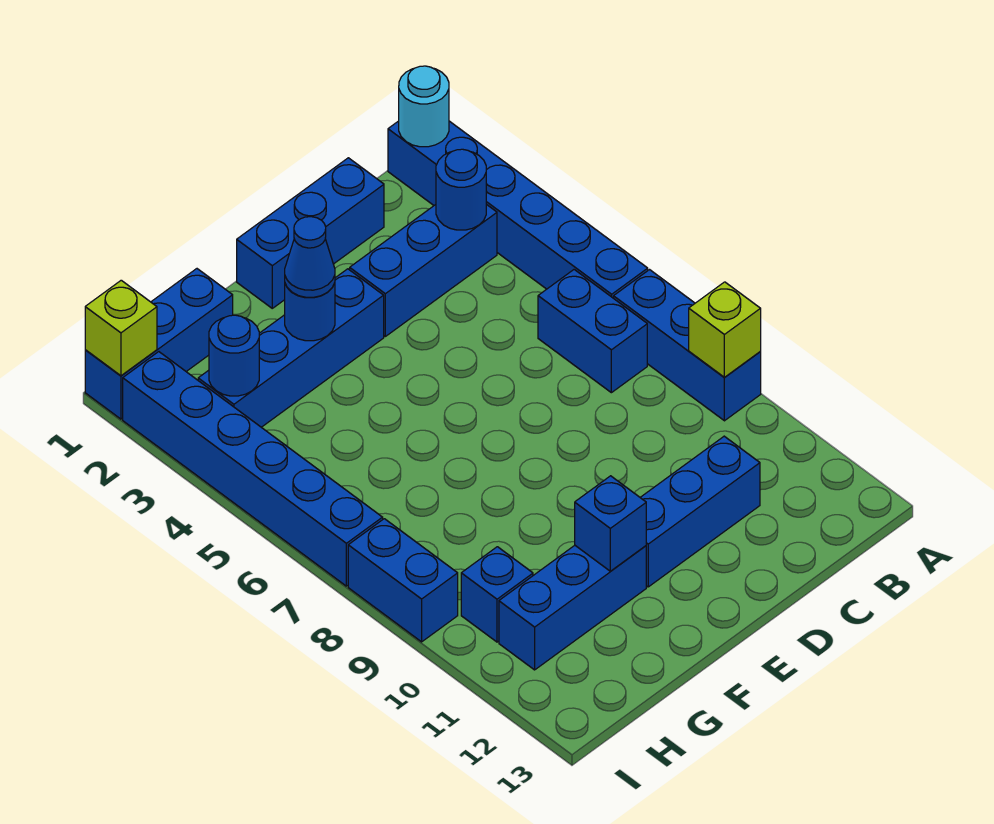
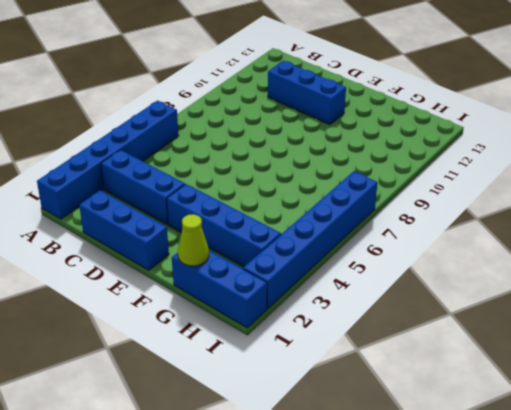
lime cone G1 level 2 -> none
none -> blue brick A7:A9 level 1
none -> blue brick B6:B7 level 1
none -> blue brick F11:H11 level 1

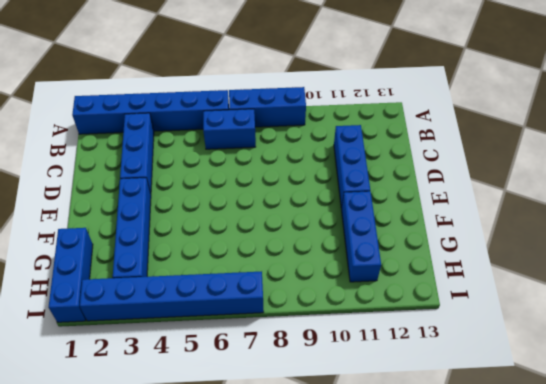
none -> blue brick C1:E1 level 1
none -> blue brick H10 level 1
none -> blue brick I8:I9 level 1

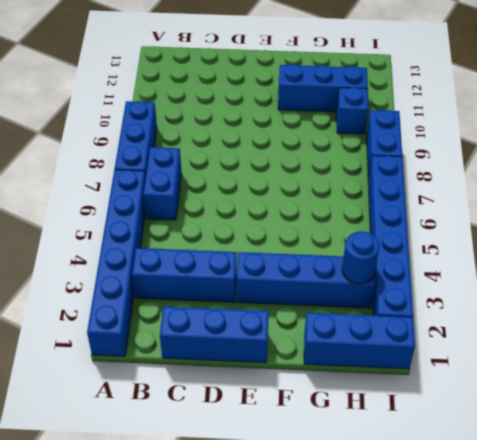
none -> blue brick C11:E11 level 1
none -> cyan round brick A1 level 2
none -> lime brick A9 level 2

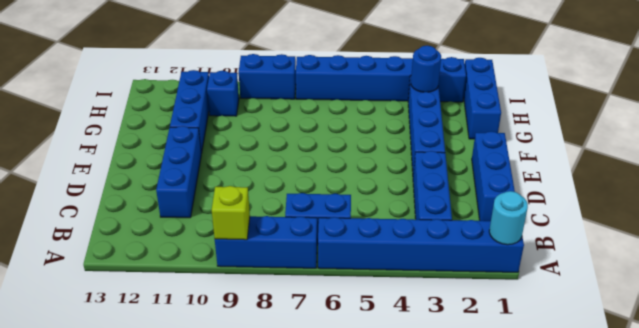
none -> blue round brick B3 level 2
none -> blue round brick F3 level 2
none -> blue brick F11 level 2

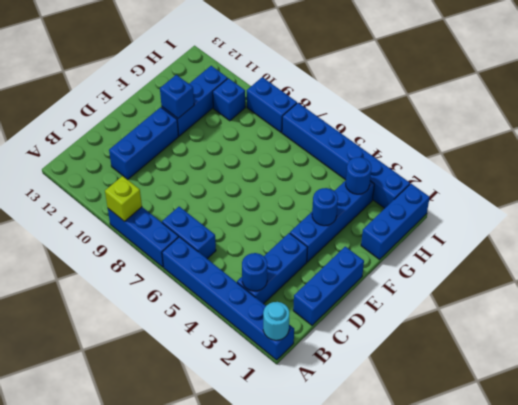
none -> lime brick I1 level 2
none -> blue cone F3 level 3

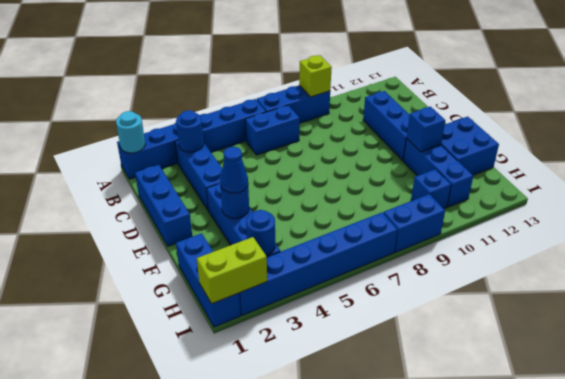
blue brick F12:G13 level 1 -> none
lime brick I1:I2 level 2 -> lime brick I1 level 2

